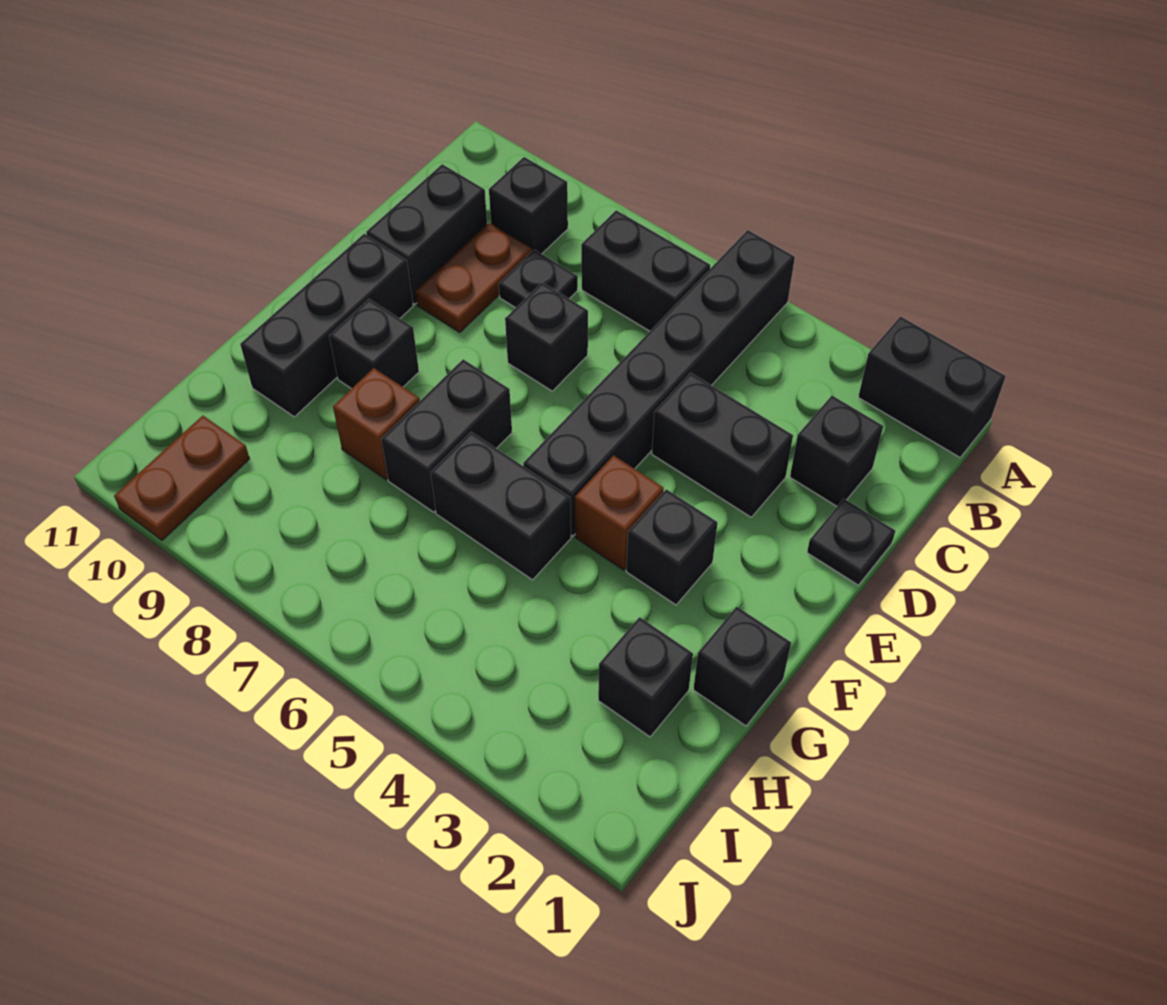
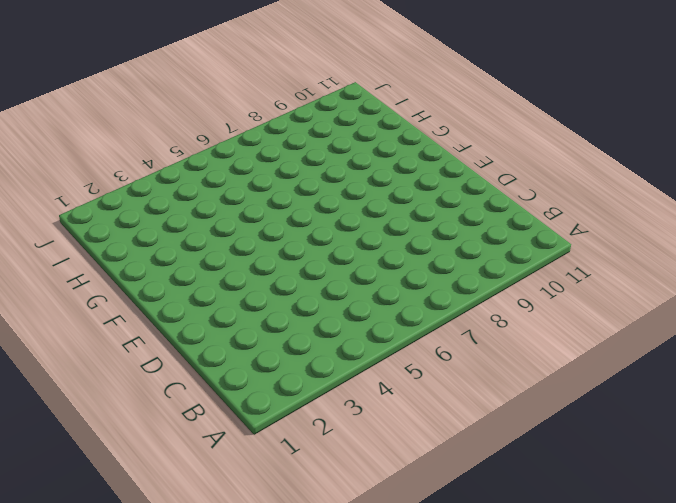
none -> black brick A1:A2 level 1
none -> black brick A5:F5 level 1
none -> black brick B6:B7 level 1

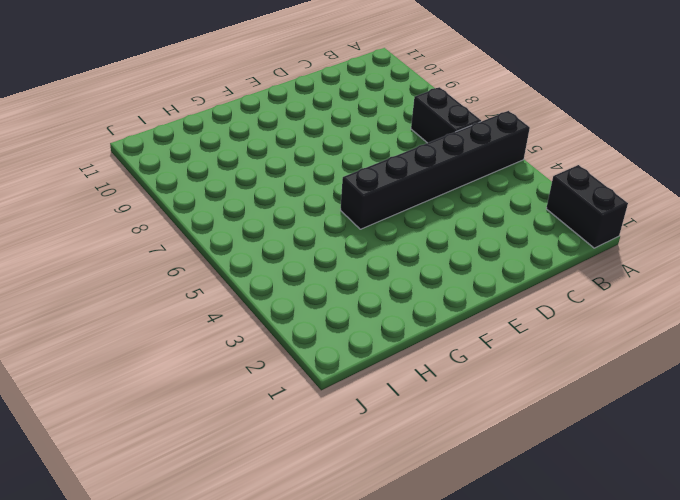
none -> black brick B9 level 1
none -> black brick C2 level 1
none -> black plate C8 level 1

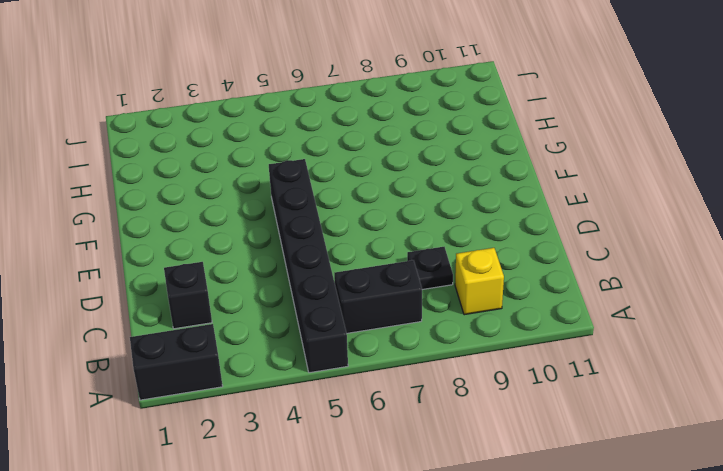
yellow brick B9 level 1 -> black brick B9 level 1
none -> brown plate C9:D9 level 1
none -> black brick C10:D10 level 1
none -> black plate D1 level 1

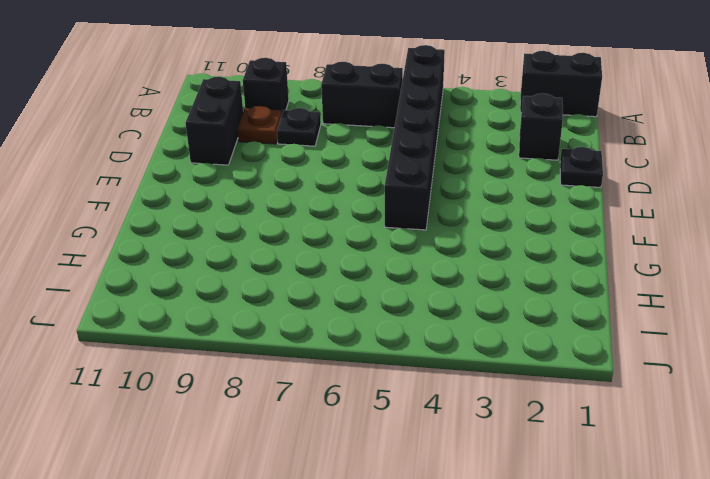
brown plate C9 level 1 -> brown plate C9:D9 level 1
none -> black brick D3:D4 level 1
none -> black brick D7 level 1
none -> black brick E10:G10 level 1

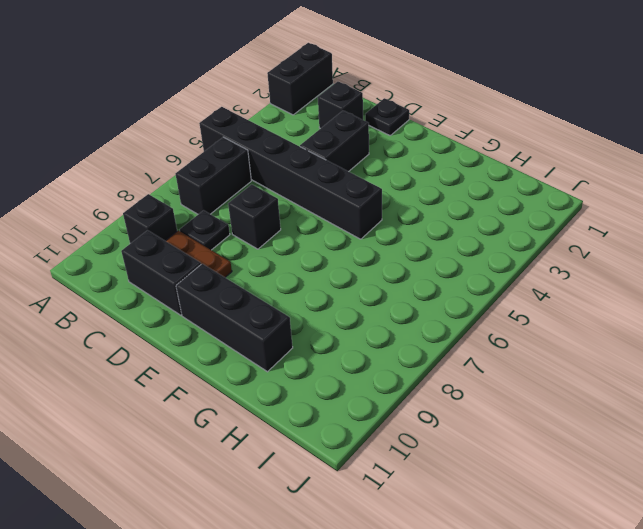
none -> black brick F3 level 1
none -> brown brick F4 level 1
none -> black brick F7:G7 level 1

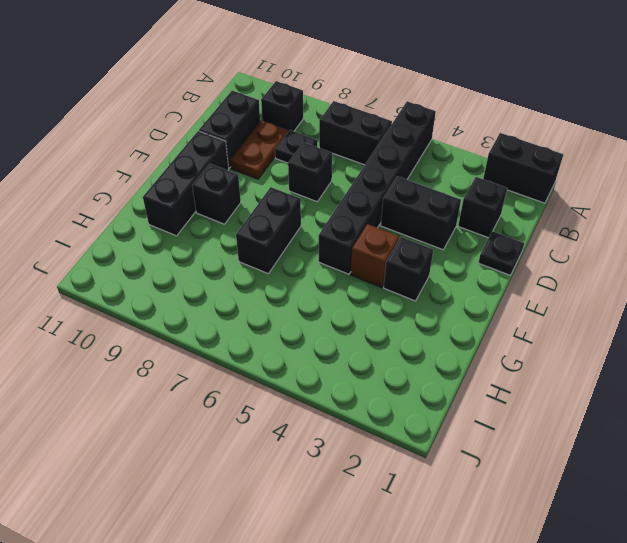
none -> black brick G1 level 1
none -> black brick G5:G6 level 1
none -> brown brick G8 level 1

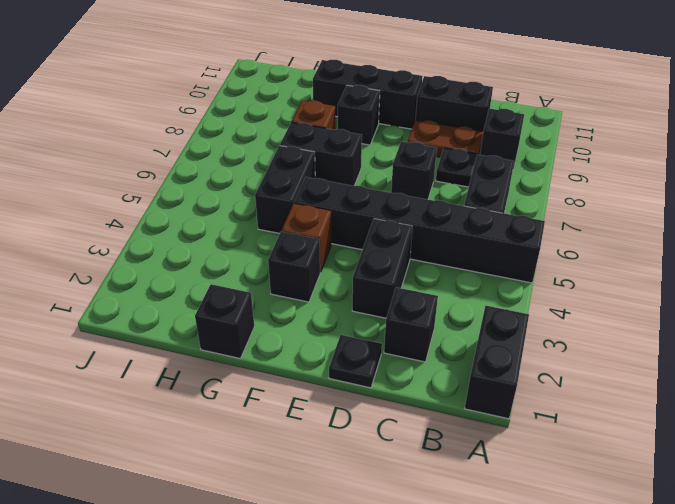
none -> black brick H2 level 1
none -> brown plate I10:J10 level 1

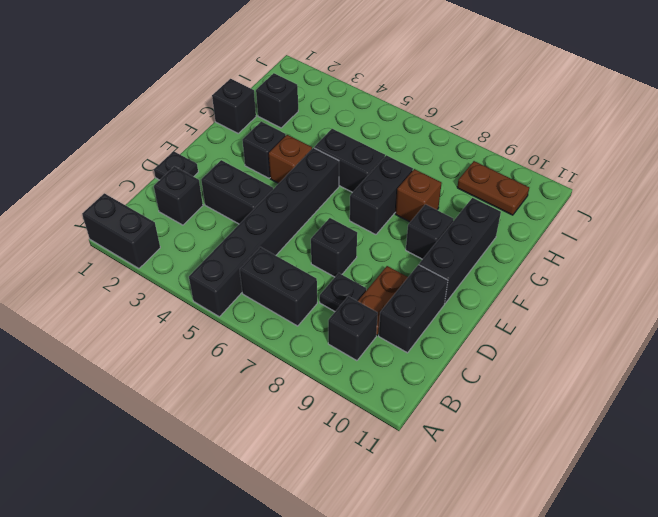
brown plate I9:I10 level 1 -> brown plate I10:J10 level 1

